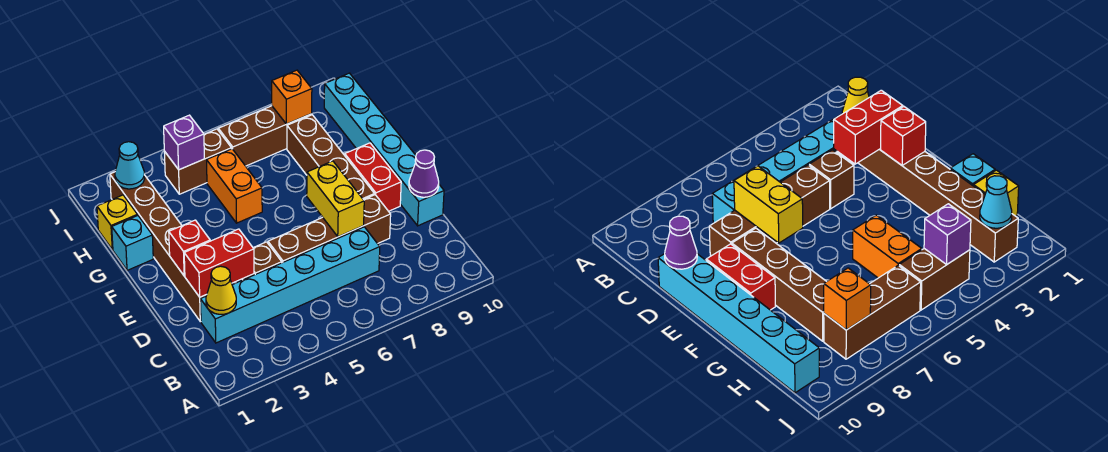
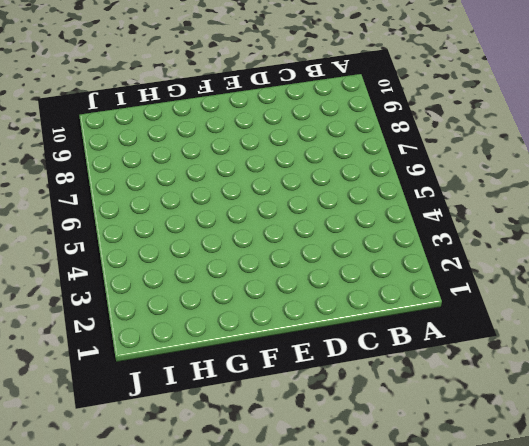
none -> cyan brick C2:C7 level 1
none -> brown brick D2:I2 level 1
none -> brown brick D4 level 1

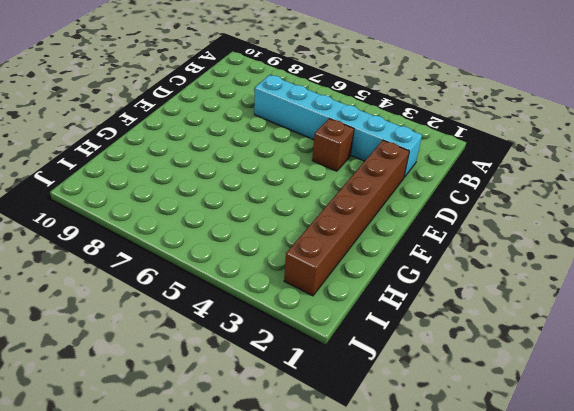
none -> brown brick D5:D8 level 1
none -> cyan brick D10:I10 level 1
none -> brown brick E8:H8 level 1

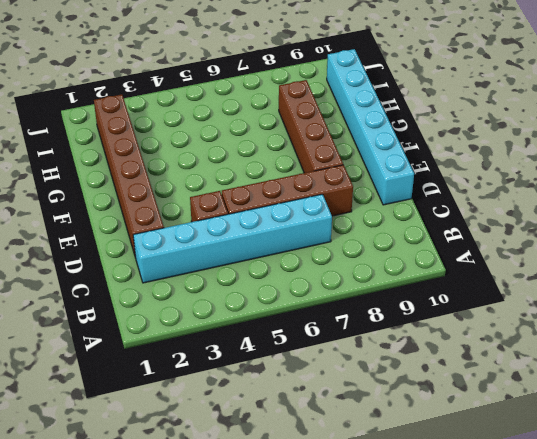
none -> red brick E9:F9 level 1
none -> cyan brick G1 level 1
none -> orange brick G5:H5 level 1

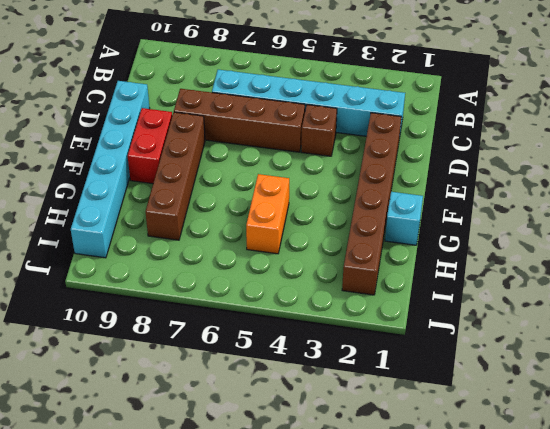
none -> yellow brick H1 level 1
none -> brown brick I4:I5 level 1
none -> brown brick I6:I8 level 1

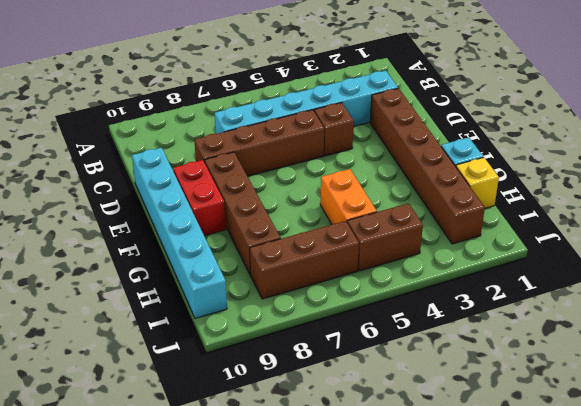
none -> yellow cone C2 level 2
none -> red brick D2:D3 level 2
none -> yellow brick D7:E7 level 2

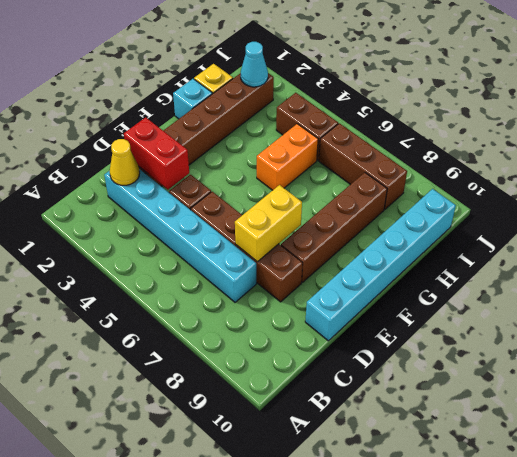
none -> red brick E9:F9 level 1
none -> purple cone D10 level 2
none -> red brick E2 level 2

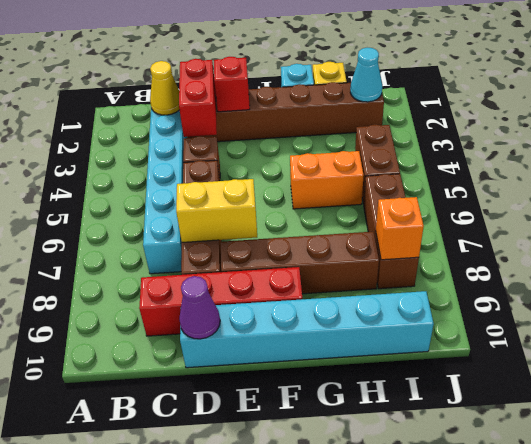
red brick C9:F9 level 1 -> red brick E9:F9 level 1
none -> purple brick I4 level 2

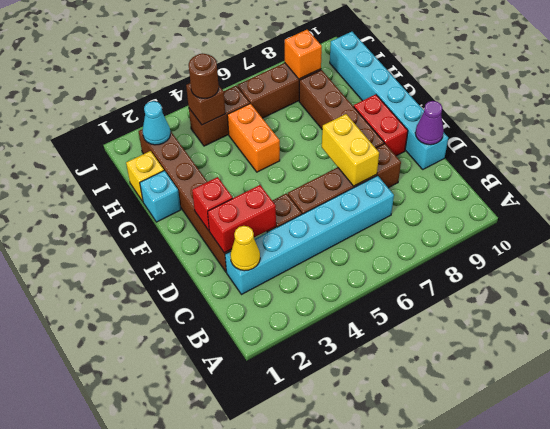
brown brick I4 level 2 -> purple brick I4 level 2
brown round brick I4 level 3 -> none

